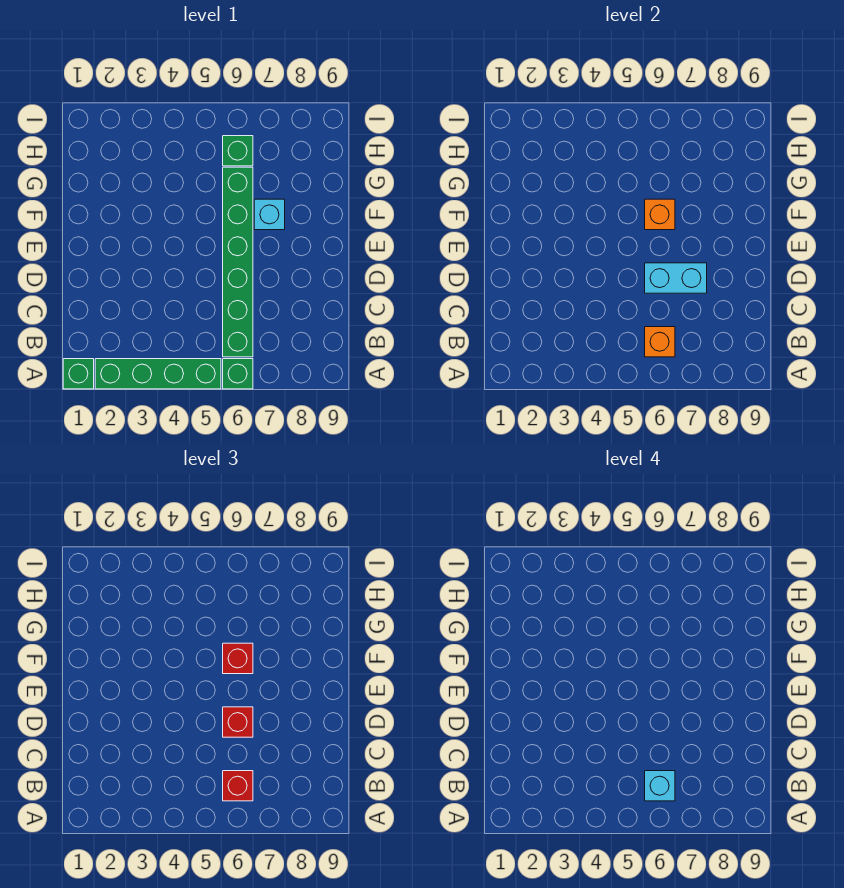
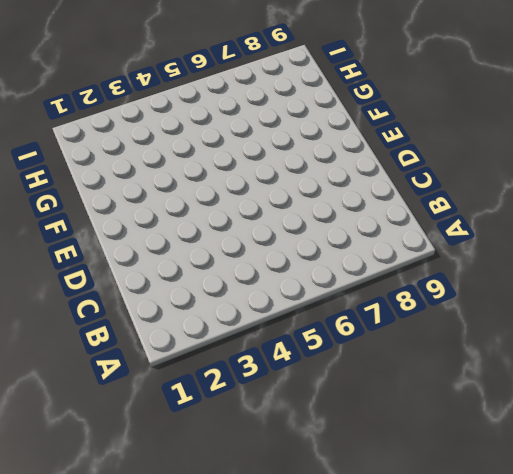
none -> green brick A1 level 1
none -> green brick A2:A5 level 1
none -> green brick A6 level 1

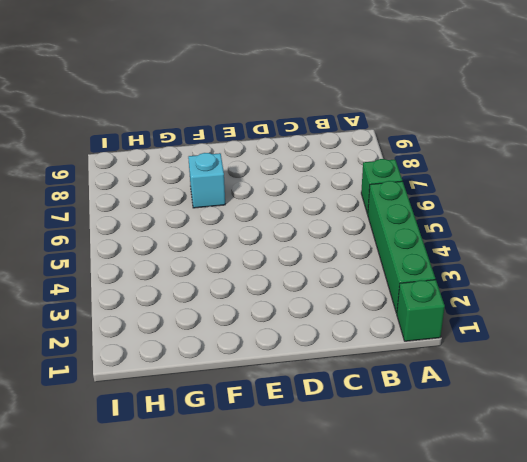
none -> green brick B6:G6 level 1
none -> green brick H6 level 1
none -> orange brick B6 level 2

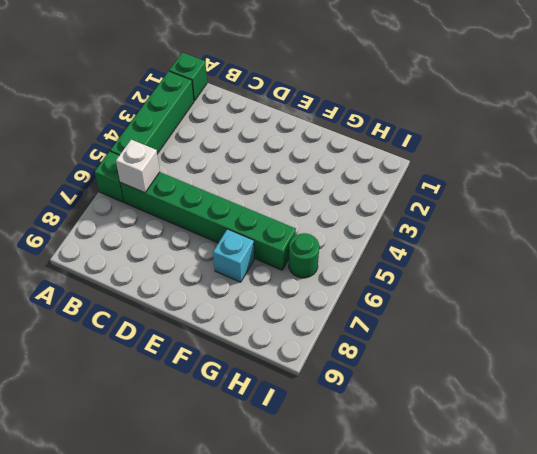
white brick B6 level 2 -> orange brick B6 level 2
green round brick H6 level 1 -> green brick H6 level 1
none -> cyan brick D6:D7 level 2
none -> orange brick F6 level 2
none -> red brick B6 level 3

